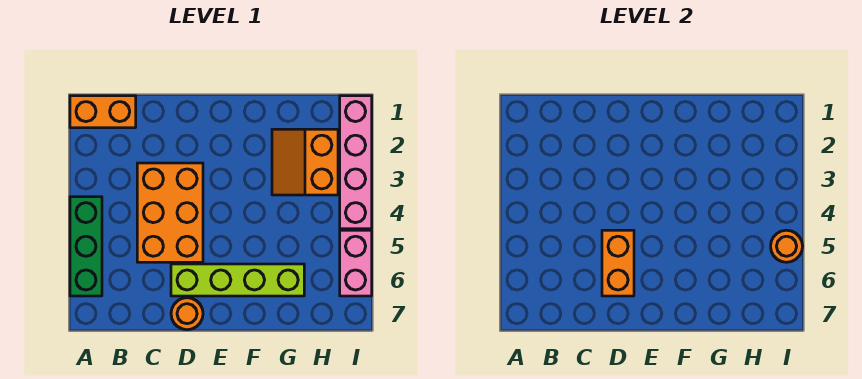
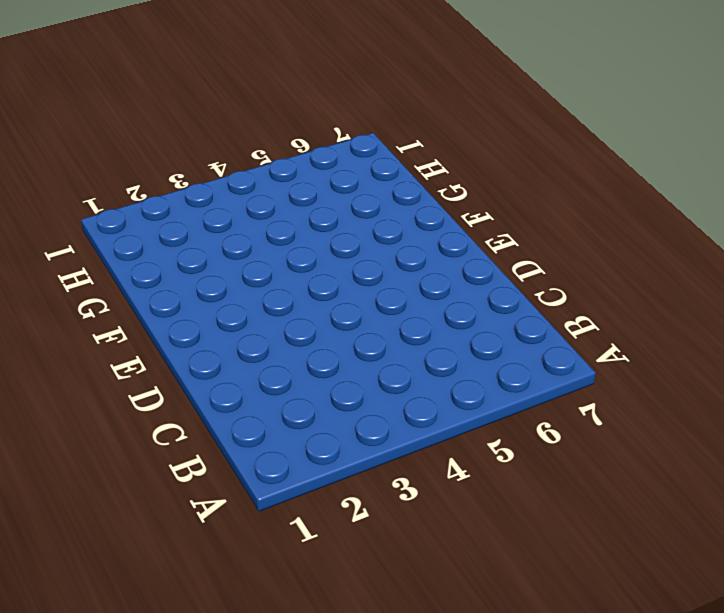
none -> orange brick A1:B1 level 1
none -> green brick A4:A6 level 1

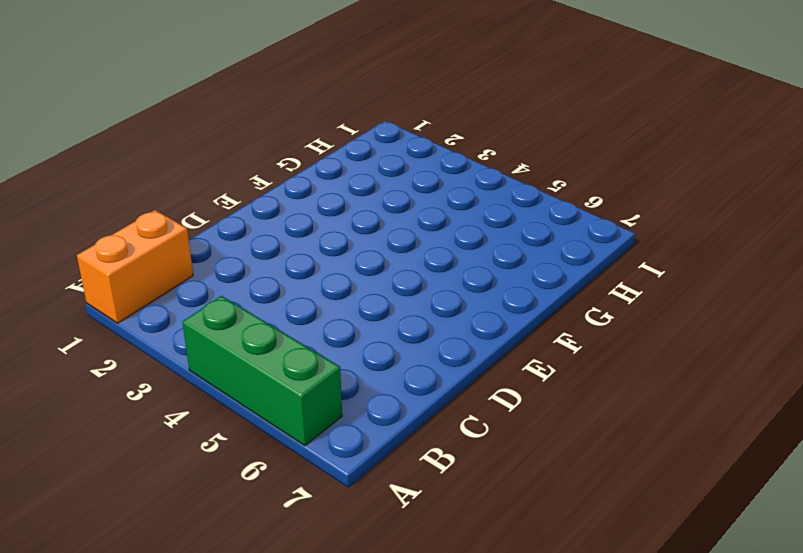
none -> orange brick C3:D5 level 1
none -> lime brick D6:G6 level 1

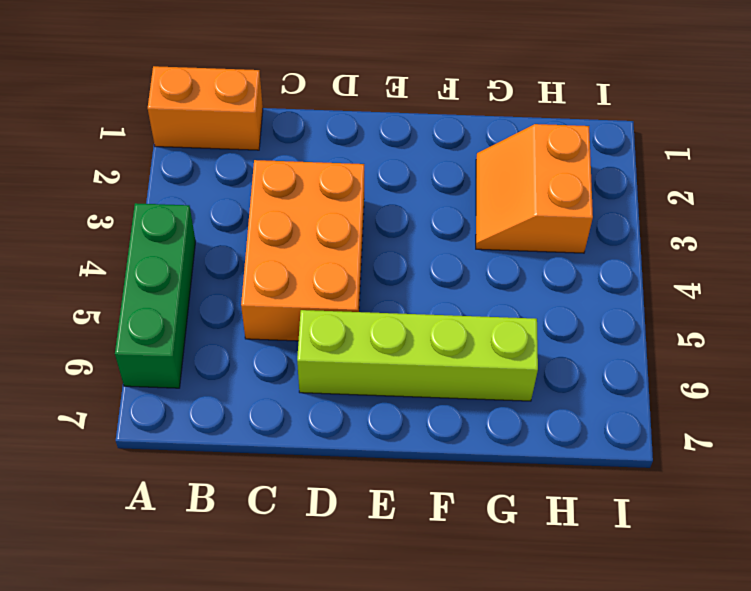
none -> orange round brick D7 level 1
none -> pink brick I1:I4 level 1

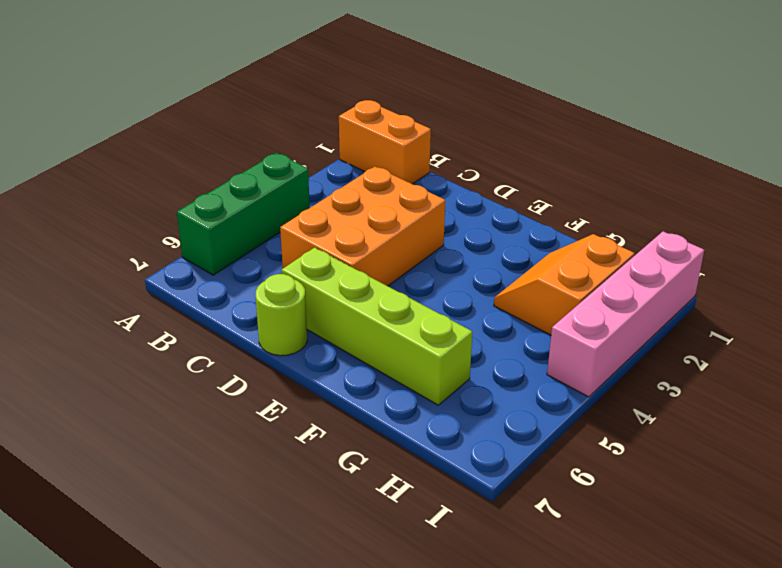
lime round brick D7 level 1 -> orange round brick D7 level 1
none -> pink brick I5:I6 level 1
none -> orange brick D5:D6 level 2

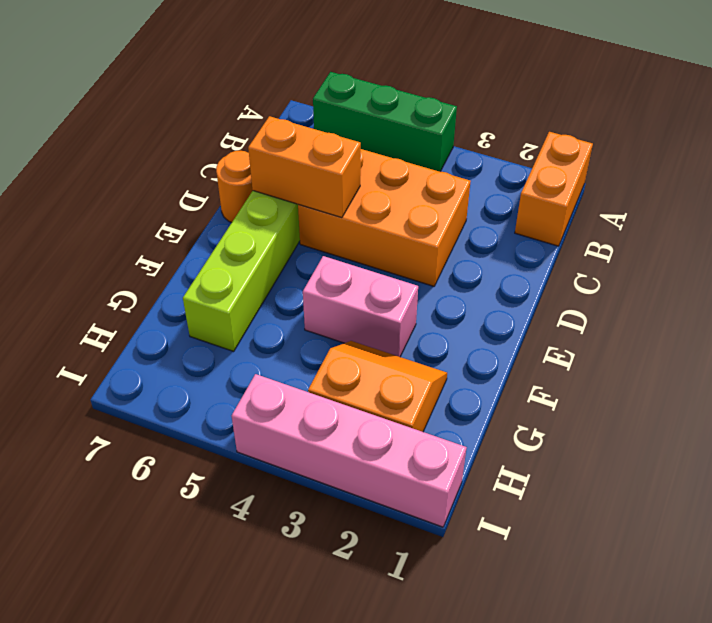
pink brick F3:F4 level 1 -> pink brick I5:I6 level 1
none -> orange round brick I5 level 2

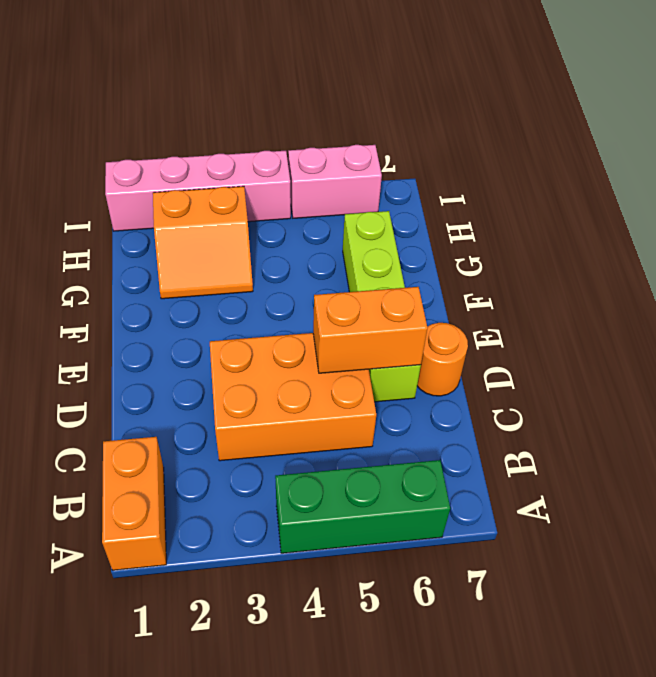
none -> orange round brick I5 level 2

